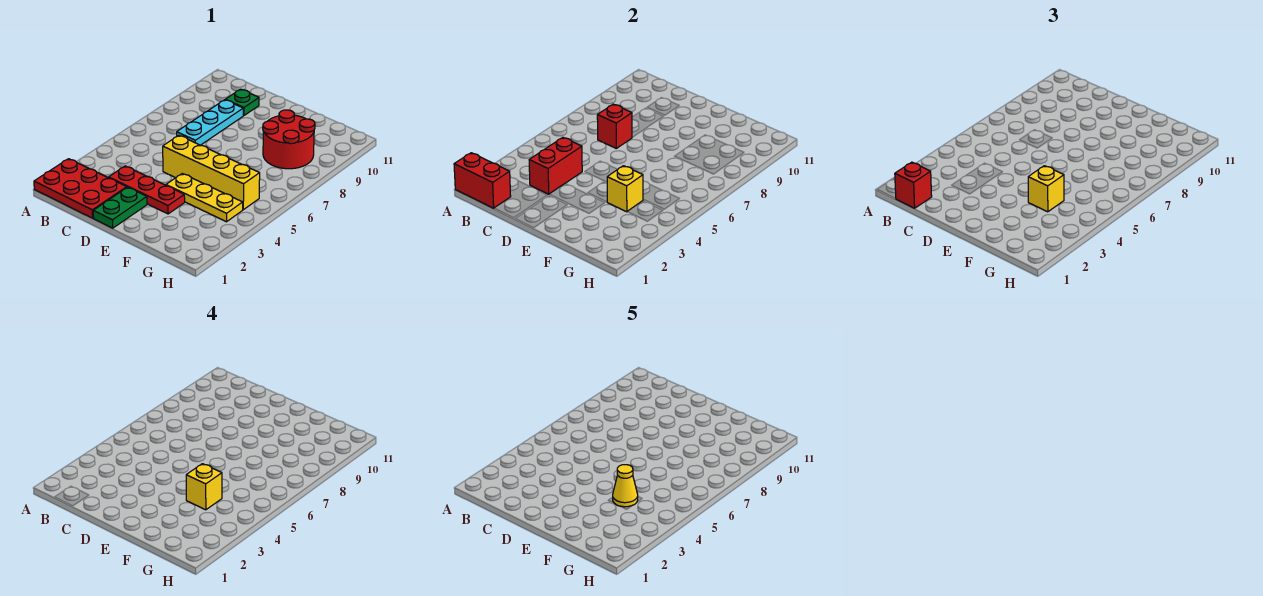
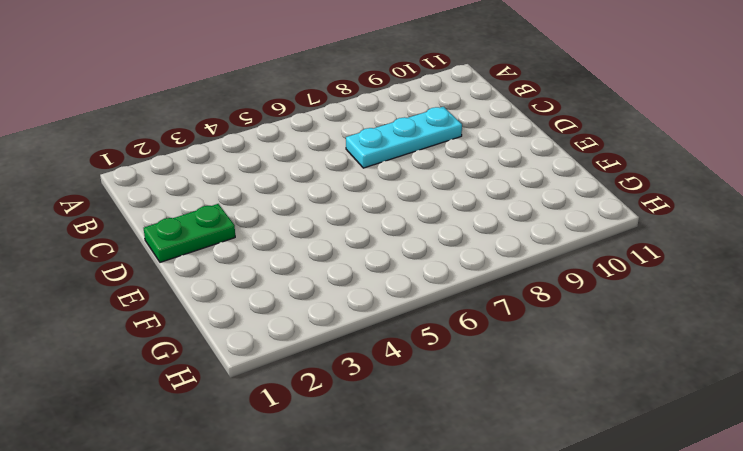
none -> red plate A1:C2 level 1
none -> red plate C3:E3 level 1
none -> green plate C10 level 1

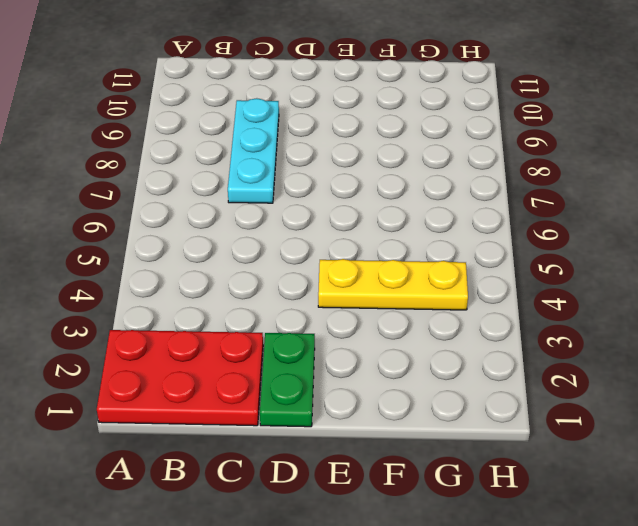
none -> red plate C3:E3 level 1
none -> green plate C10 level 1
none -> yellow brick D5:G5 level 1

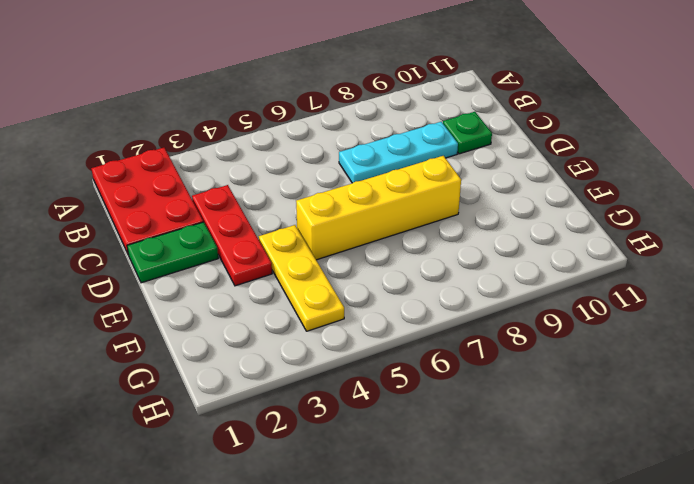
yellow brick E5:E8 level 1 -> yellow brick D5:G5 level 1
none -> red round brick F8:G9 level 1
none -> red brick A1:B1 level 2
none -> red brick C3:C4 level 2

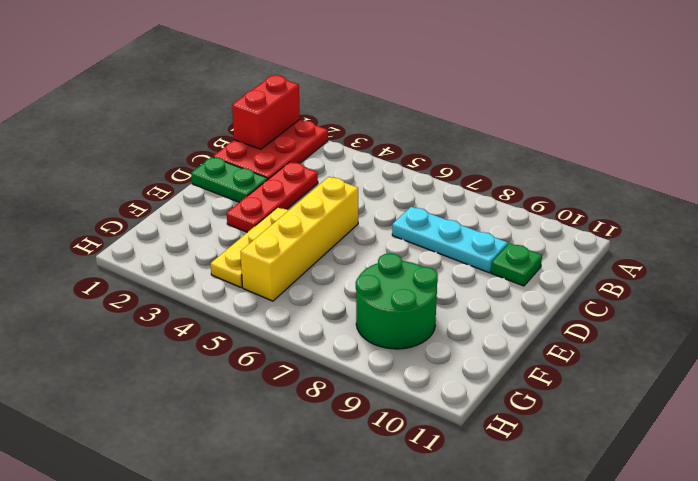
green round brick F8:G9 level 1 -> red round brick F8:G9 level 1
none -> red brick C3:C4 level 2
none -> red brick C7 level 2
none -> yellow brick F4 level 2

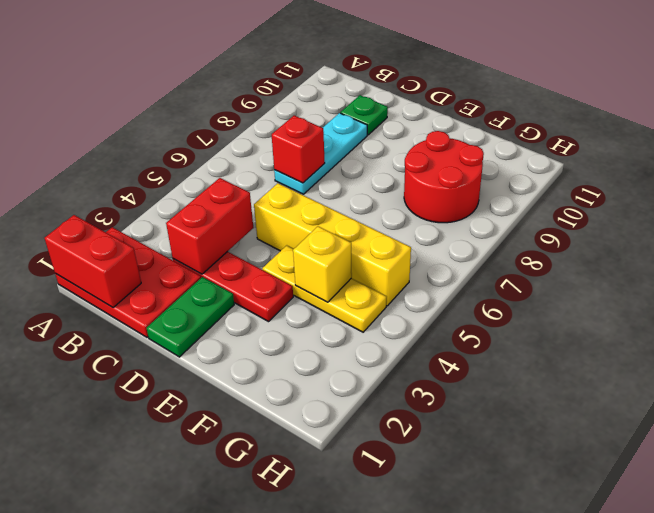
none -> red brick B1 level 3
none -> yellow brick F4 level 3
none -> yellow brick F4 level 4

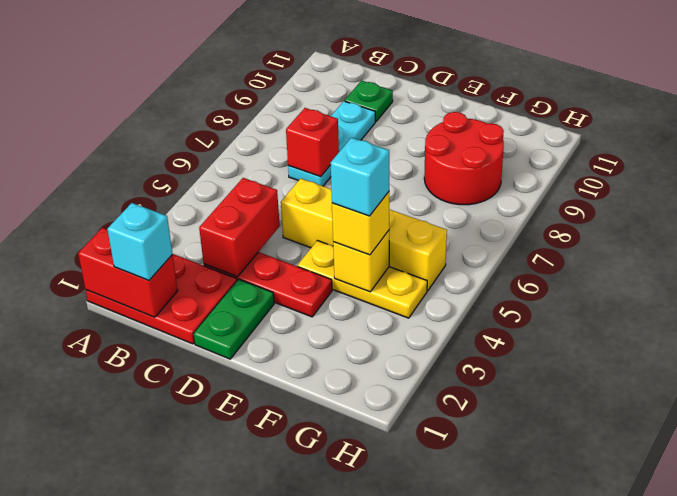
cyan brick B1 level 3 -> red brick B1 level 3
cyan brick F4 level 4 -> yellow brick F4 level 4
none -> yellow cone F4 level 5

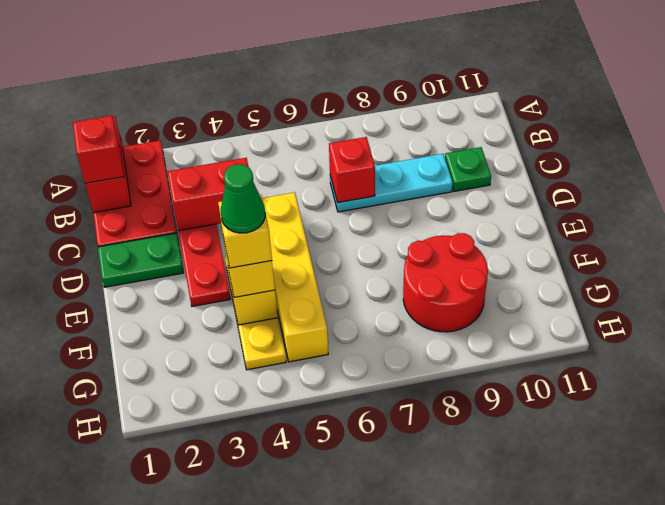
green cone F4 level 5 -> yellow cone F4 level 5

